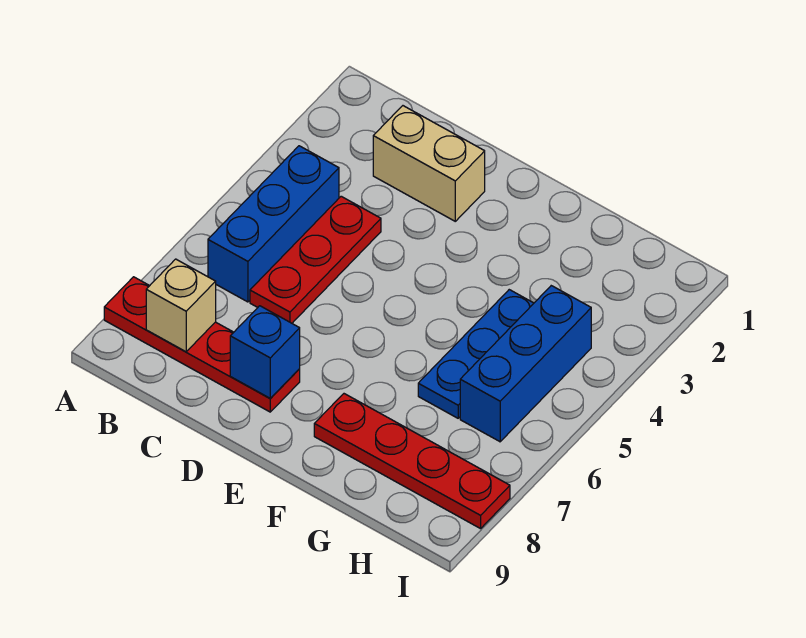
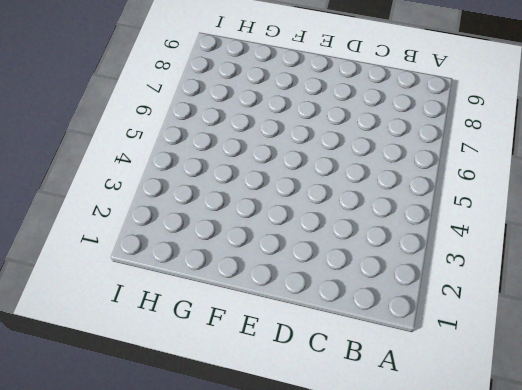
none -> red plate A8:D8 level 1
none -> blue brick B4:B6 level 1

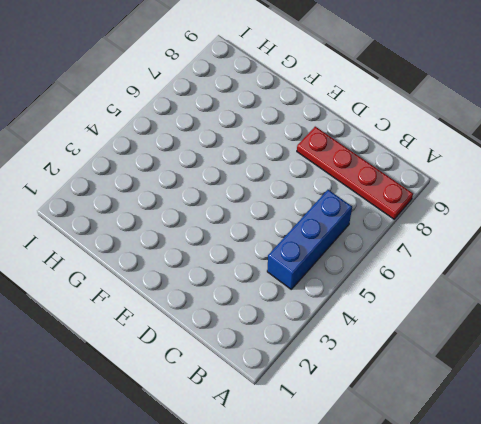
none -> tan brick C2:D2 level 1
none -> red plate C4:C6 level 1

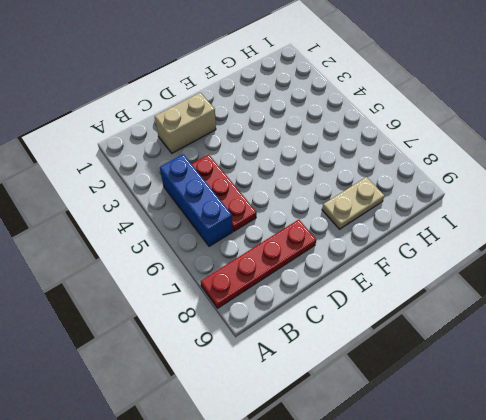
tan plate F8:G8 level 1 -> red plate F8:I8 level 1
none -> blue plate G4:G6 level 1
none -> blue brick H4:H6 level 1

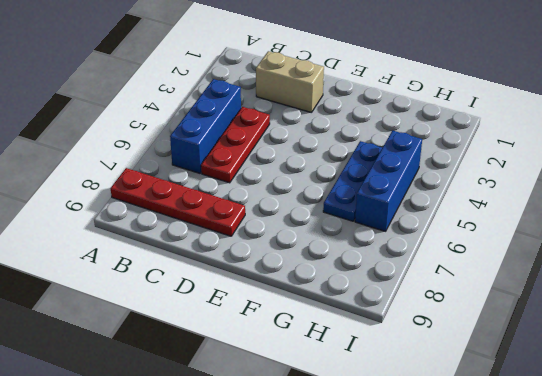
none -> red plate F8:I8 level 1
none -> tan brick B8 level 2

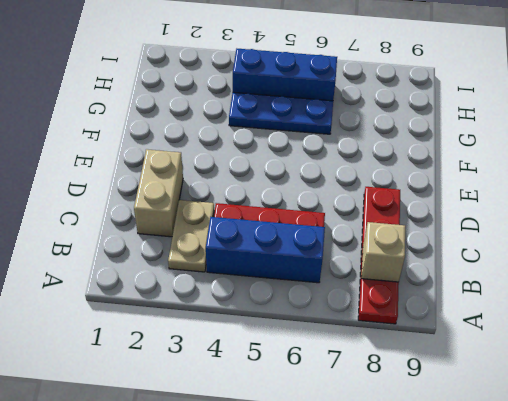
tan plate B3:C3 level 1 -> none
none -> red plate F8:I8 level 1
none -> blue brick D8 level 2

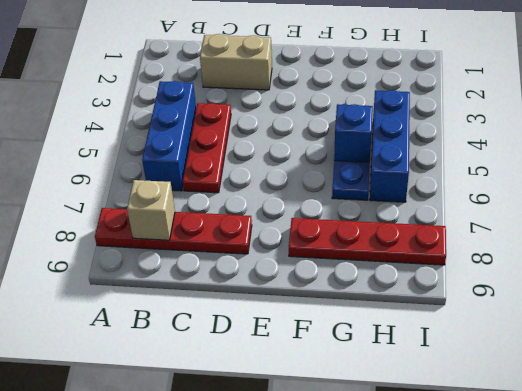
blue brick G5 level 2 -> blue brick D8 level 2

